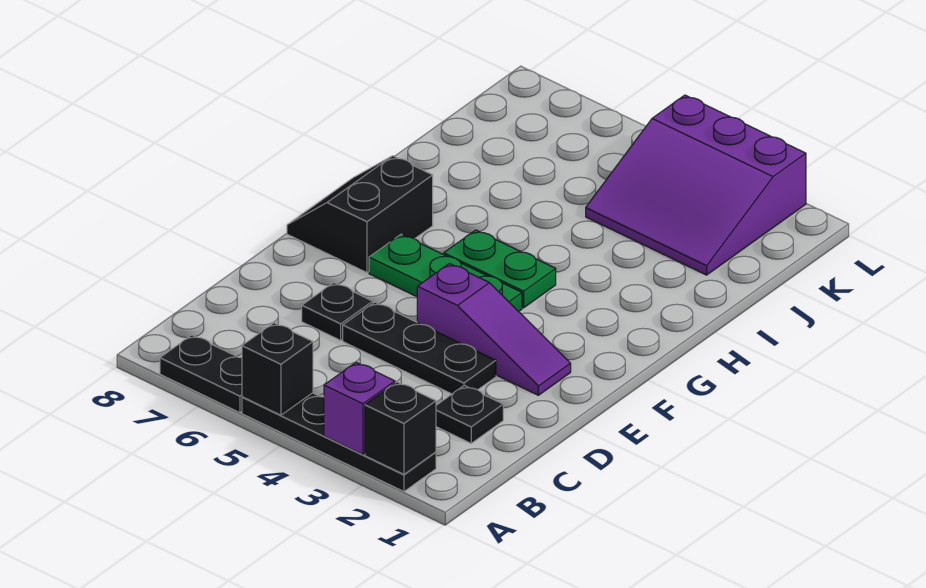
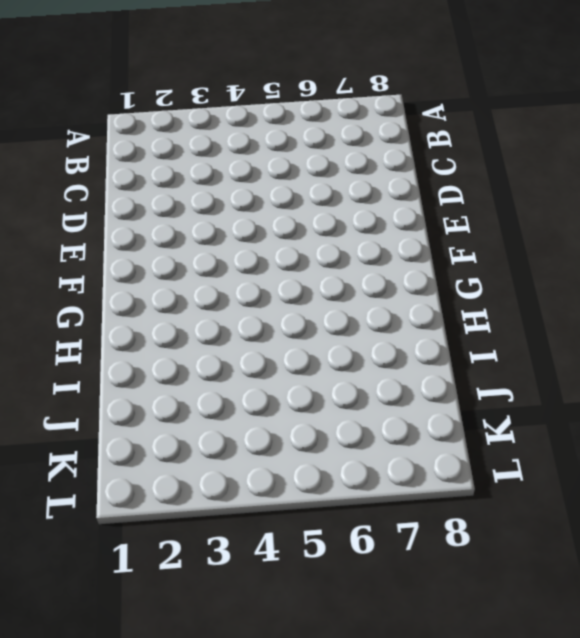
none -> black plate A2:A5 level 1
none -> black plate A6:A7 level 1
none -> black plate C2 level 1

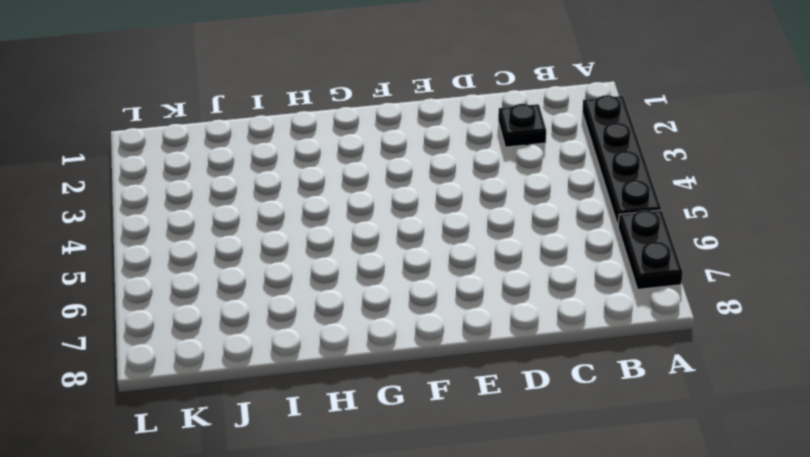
none -> black plate D3:D5 level 1
none -> black plate D6 level 1
none -> purple slope E2:E4 level 1 top 4

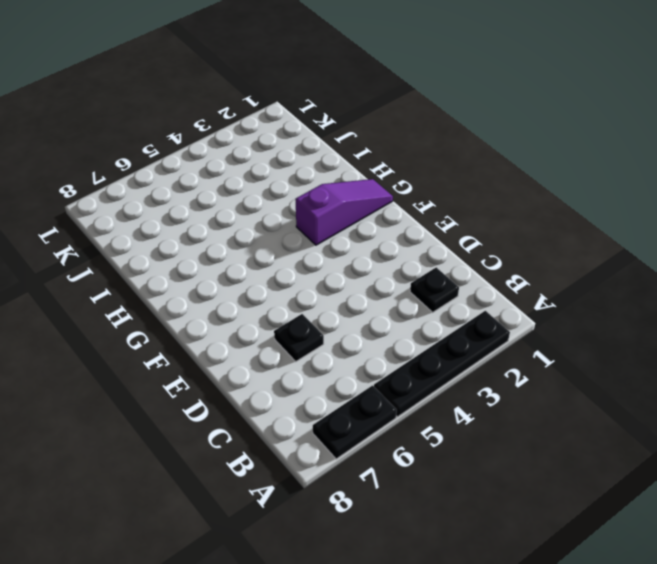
purple slope G1:G3 level 1 top 3 -> purple slope E2:E4 level 1 top 4
none -> black plate D3:D5 level 1
none -> green plate F4:F6 level 1
none -> black slope F7:G8 level 1 top 7

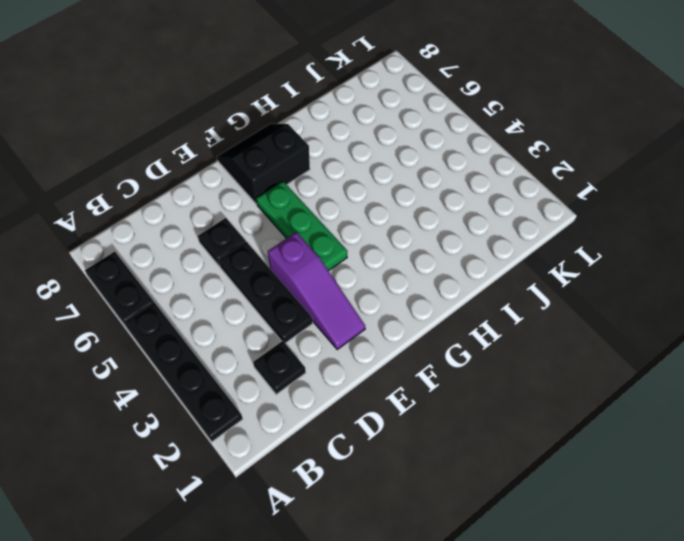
none -> green plate G4:G5 level 1
none -> purple slope J2:L4 level 1 top L
none -> black brick A2 level 2

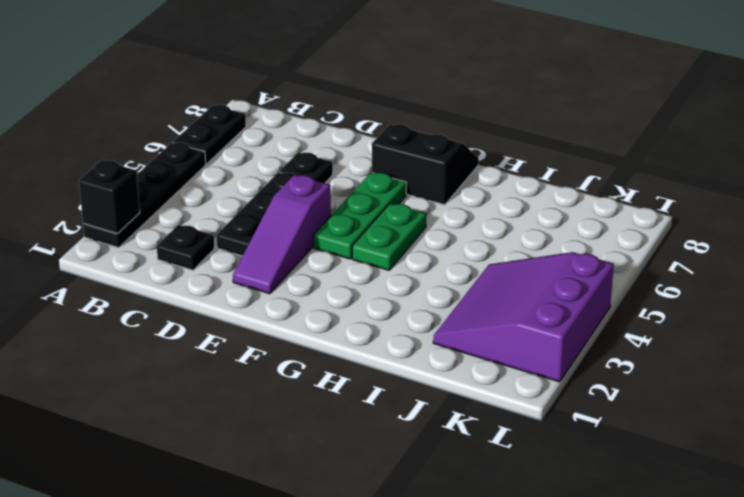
none -> purple brick A3 level 2
none -> black brick A5 level 2

